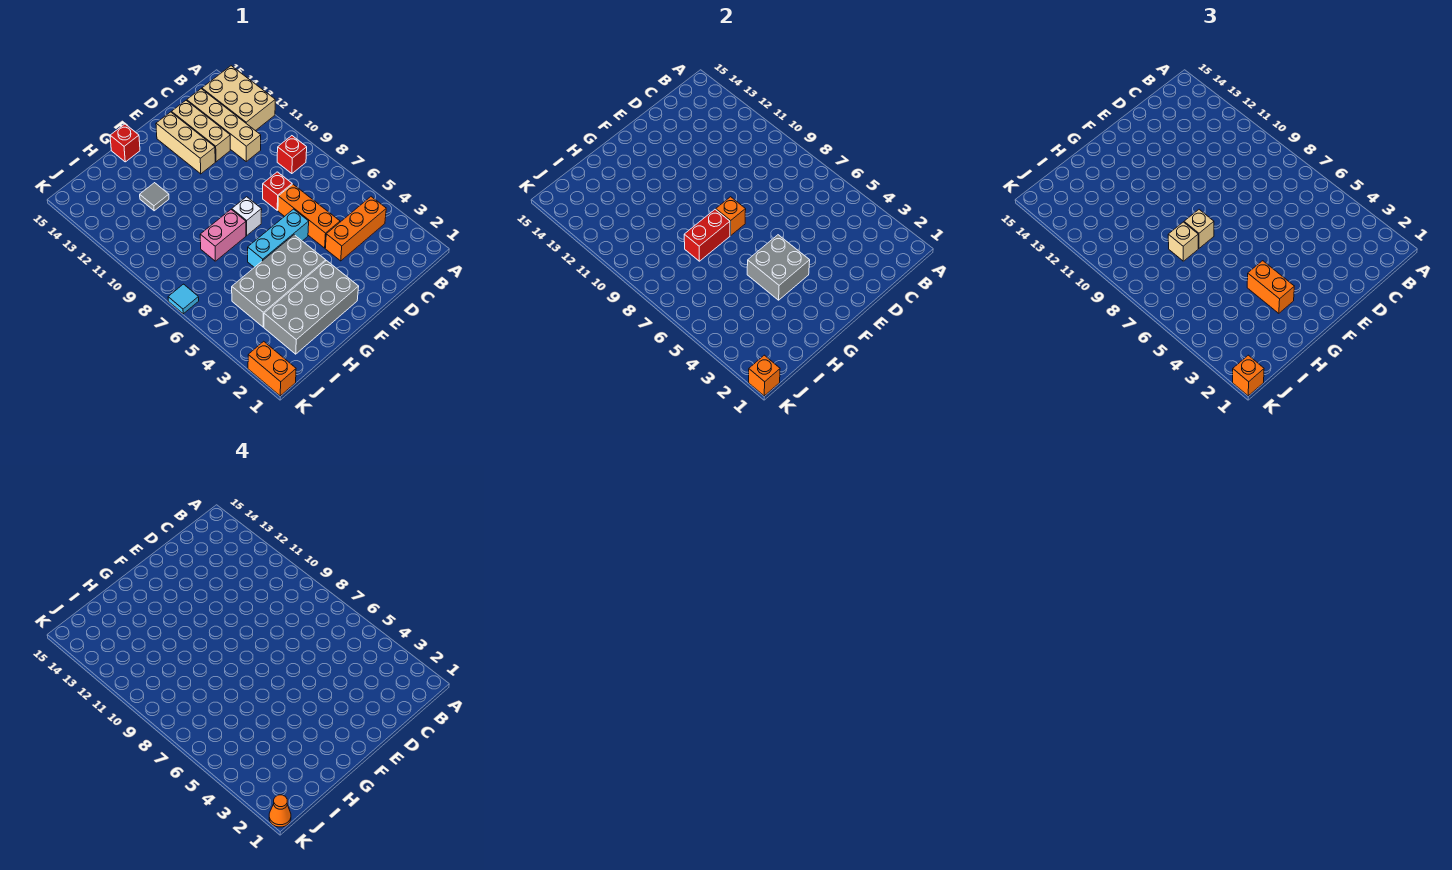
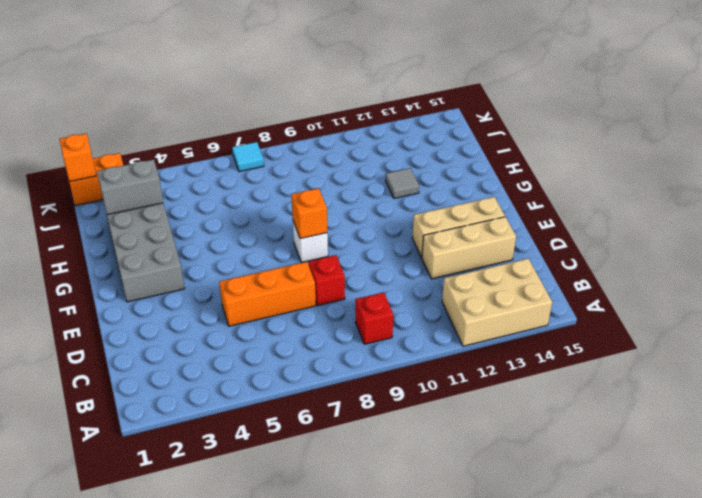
grey brick I2:I3 level 2 -> none
none -> orange brick B4:D4 level 1
none -> tan brick C11:C14 level 1
none -> cyan brick E6:G6 level 1

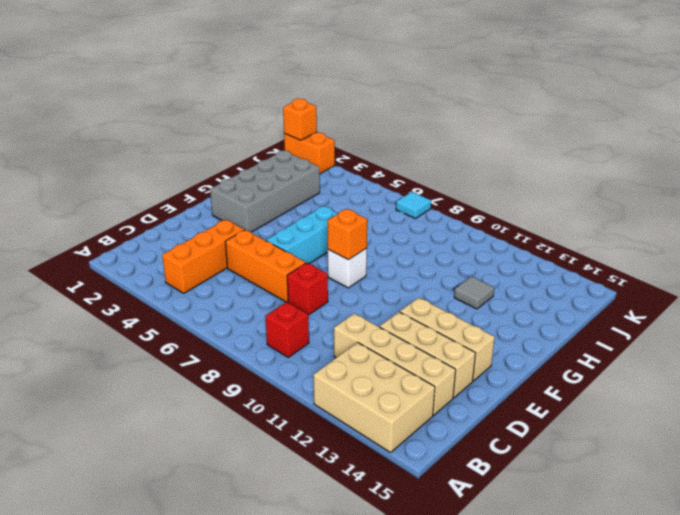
none -> grey brick F4:I5 level 1
none -> pink brick G8:H8 level 1
none -> red brick G15 level 1

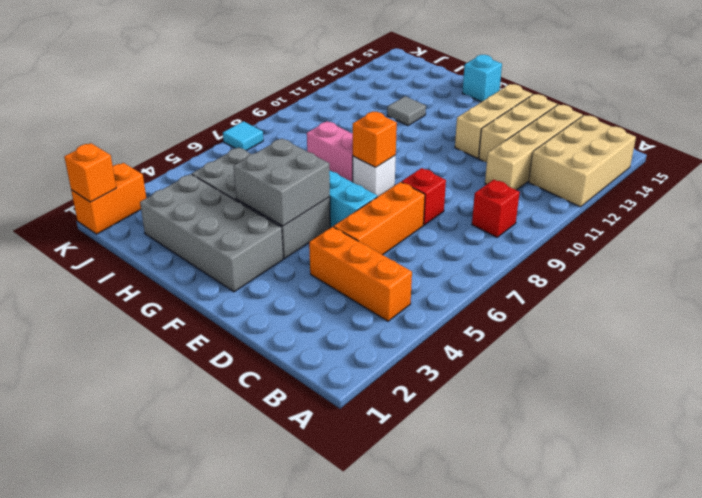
cyan brick G15 level 1 -> red brick G15 level 1
none -> red brick G8:H8 level 2
none -> orange brick G3:G4 level 3
none -> tan brick G8 level 3

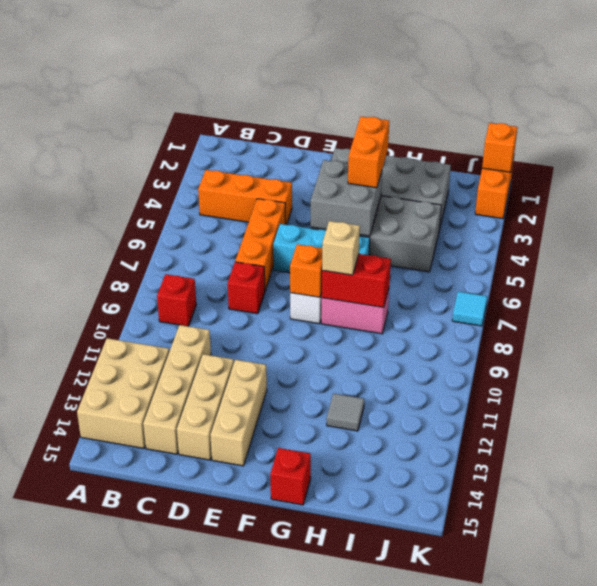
none -> tan brick H8 level 3
none -> orange brick K1 level 3
none -> orange cone K1 level 4

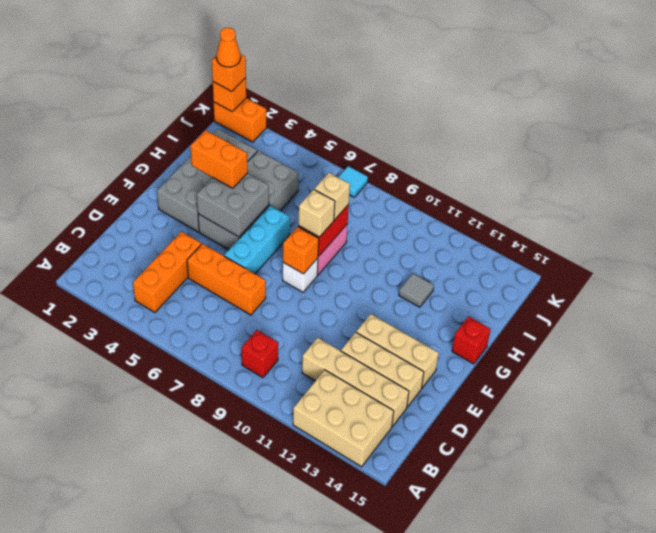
none -> red brick D8 level 1

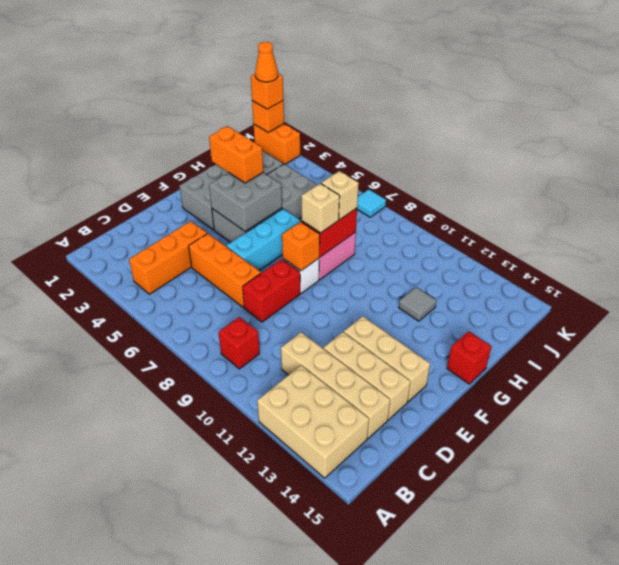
red brick D8:E8 level 1 -> red brick D8 level 1

